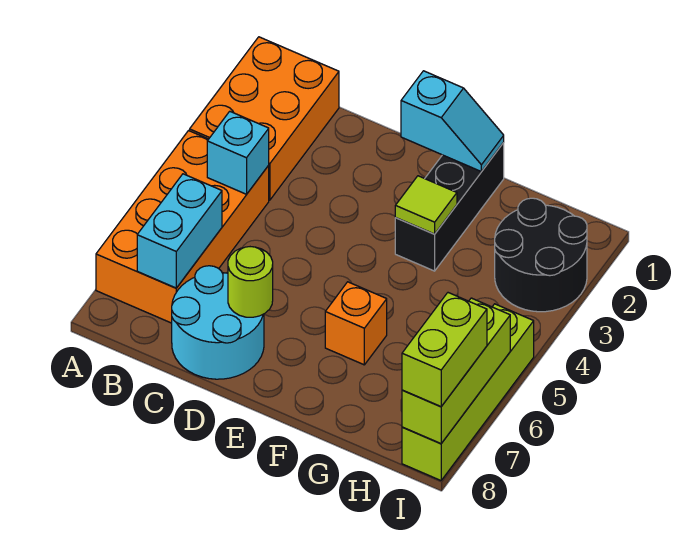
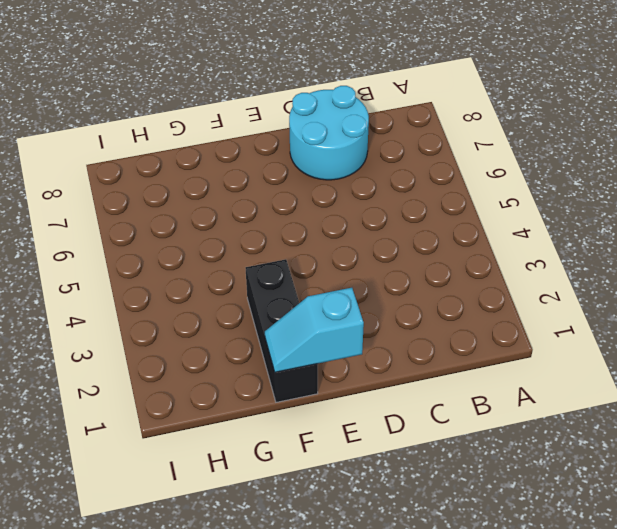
none -> orange brick A1:B3 level 1
none -> orange brick A4:B7 level 1
none -> orange brick F6 level 1

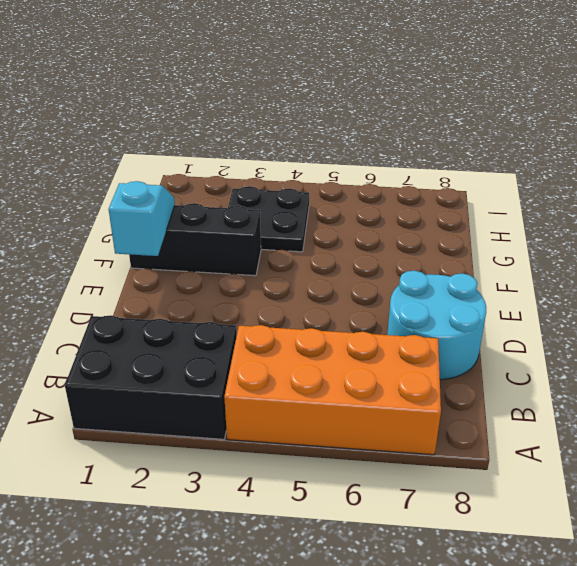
black brick A1:B3 level 1 -> orange brick A1:B3 level 1
black plate G3:H4 level 1 -> black round brick H2:I3 level 1
none -> orange brick F6 level 1
none -> lime brick I5:I8 level 1
none -> cyan brick B4 level 2

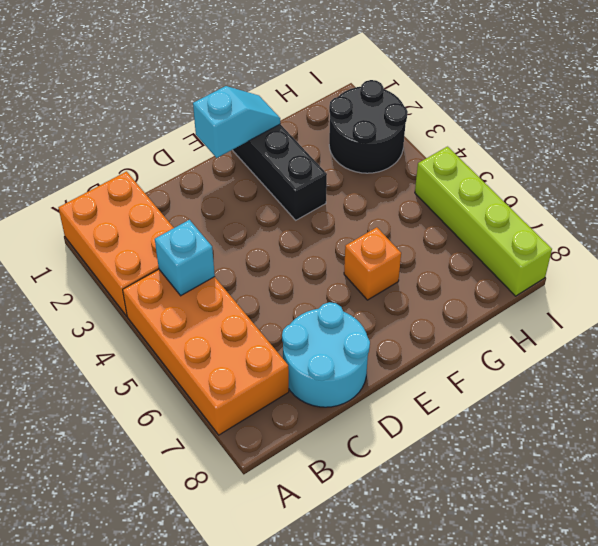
none -> cyan brick B6:B7 level 2
none -> lime round brick D7 level 2
none -> lime tile F3 level 2

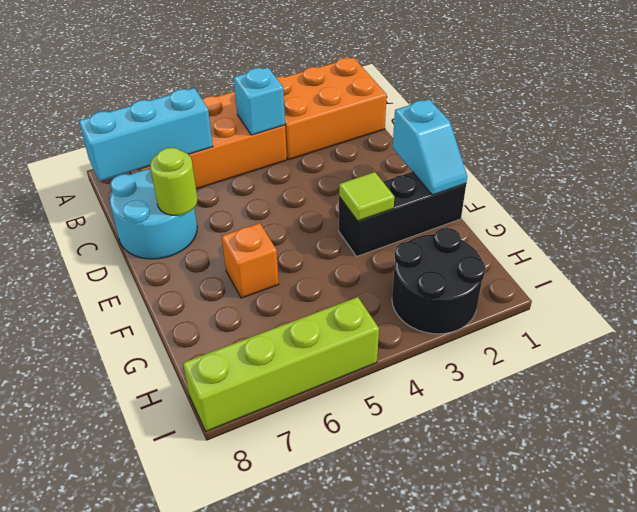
cyan brick B6:B8 level 2 -> cyan brick B6:B7 level 2
none -> lime brick I6:I8 level 2
none -> lime brick I7:I8 level 3

